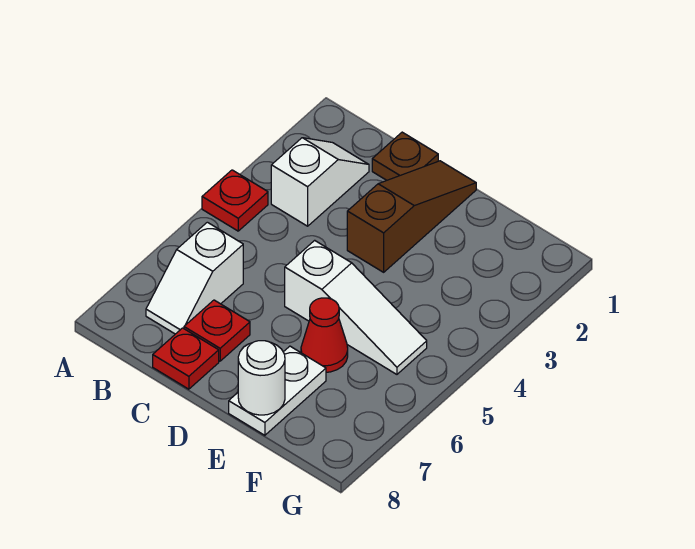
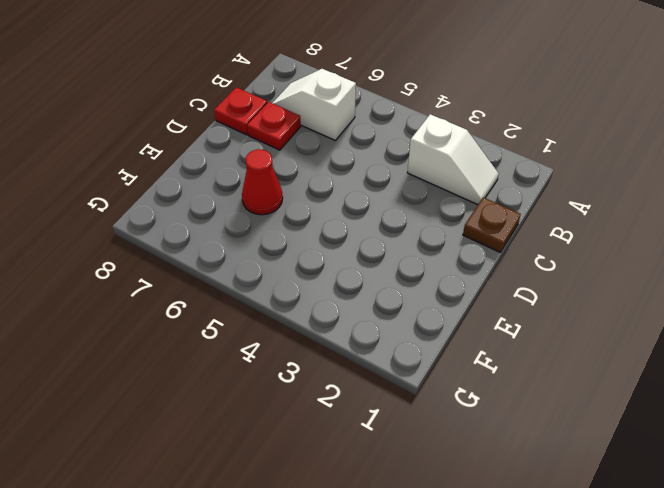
none -> red plate A4 level 1
none -> brown slope D1:D3 level 1 top 3

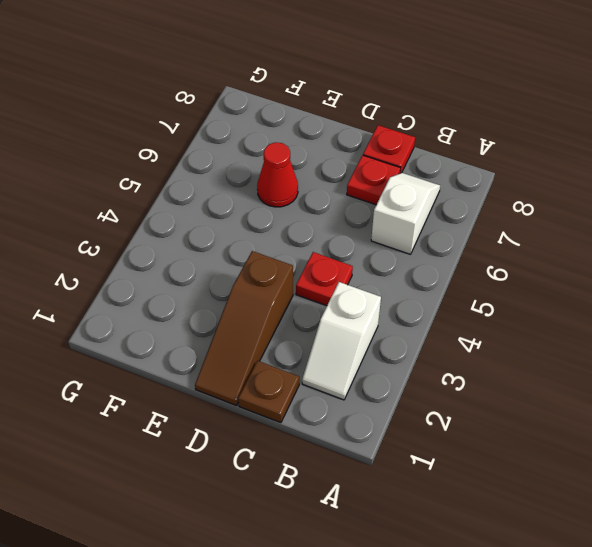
red plate C4 level 1 -> red plate A4 level 1
none -> white slope D5:F5 level 1 top D
none -> white plate E7:E8 level 1

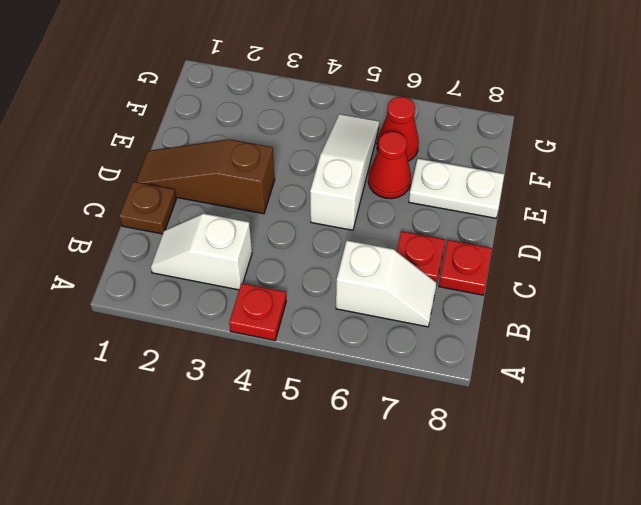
red cone F6 level 1 -> none
none -> white round brick E8 level 2

